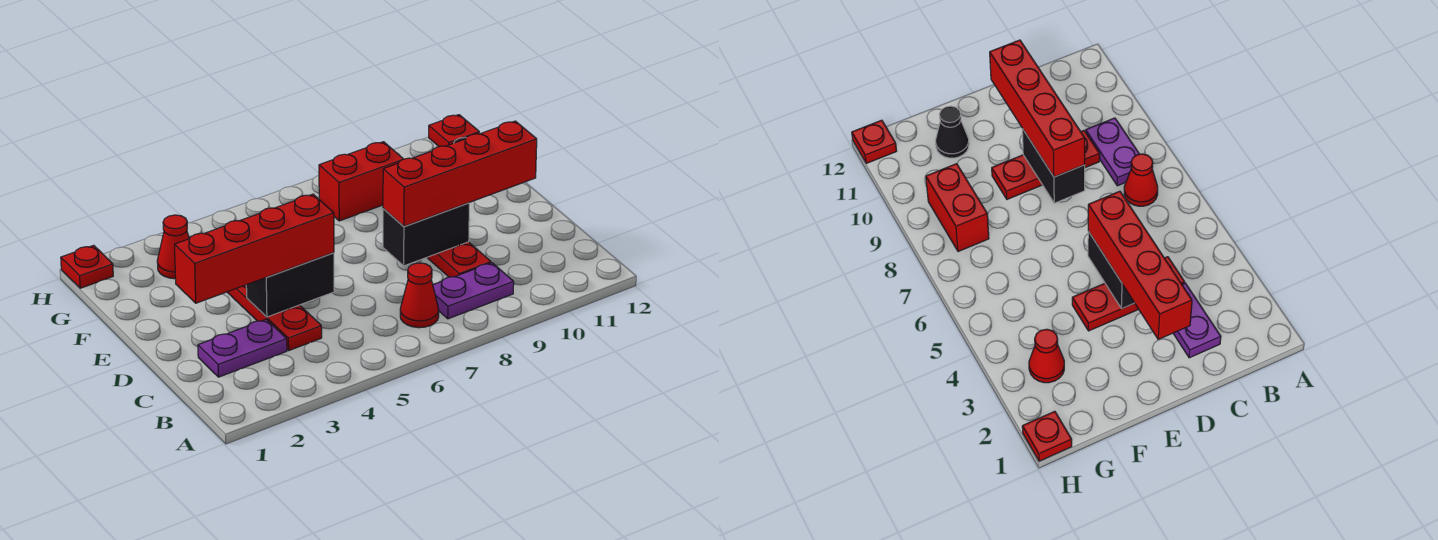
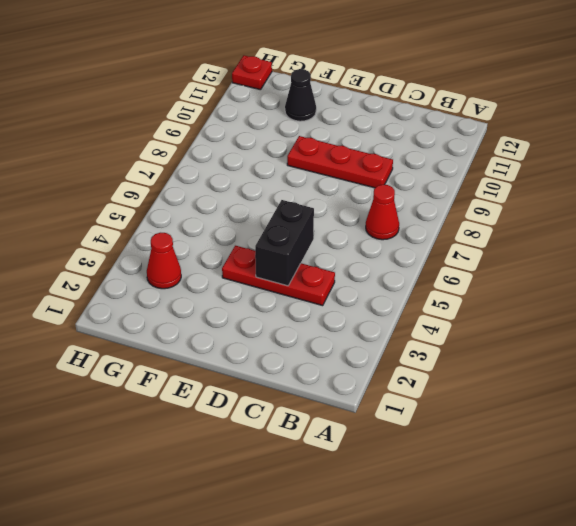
none -> purple plate B8:B9 level 1
none -> purple plate C2:C3 level 1
none -> red brick G8:G9 level 1

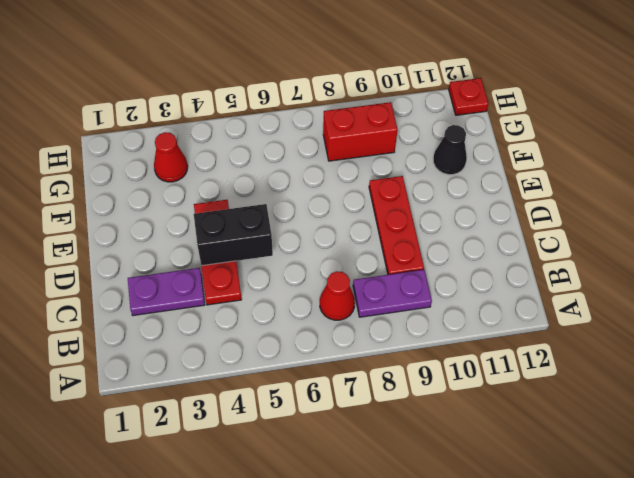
none -> red plate H1 level 1
none -> black brick D8:D9 level 2
none -> red brick D2:D5 level 3

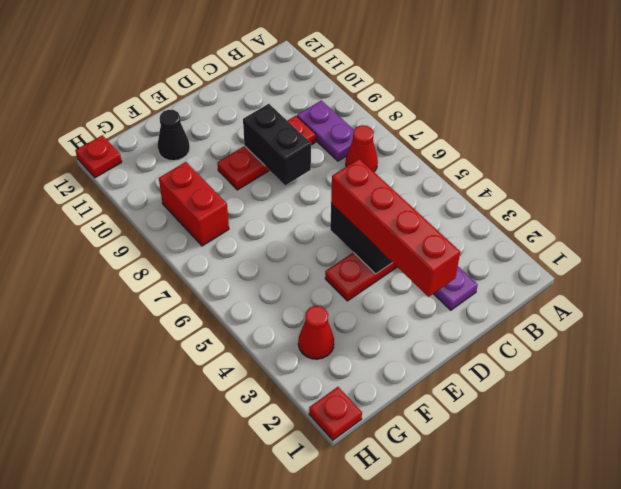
none -> red brick D8:D11 level 3

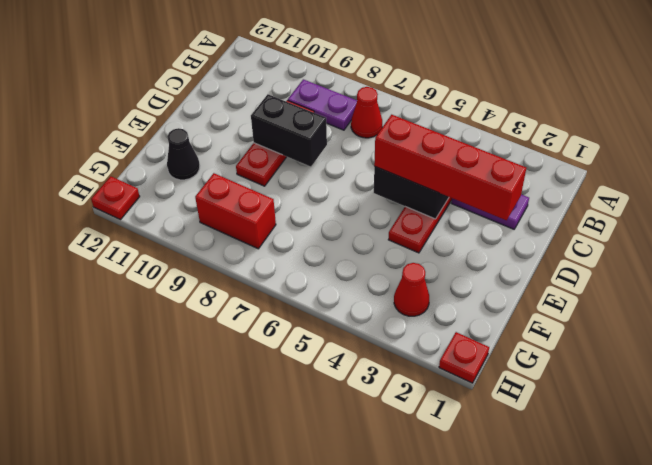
none -> red brick D8:D11 level 3

